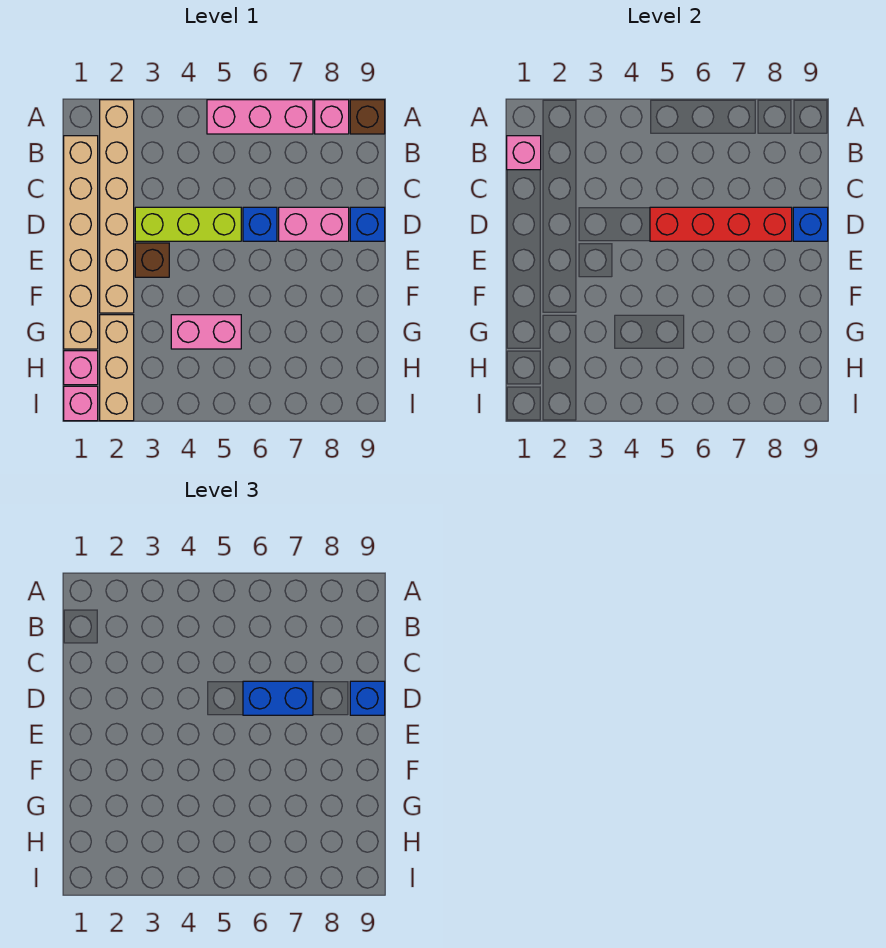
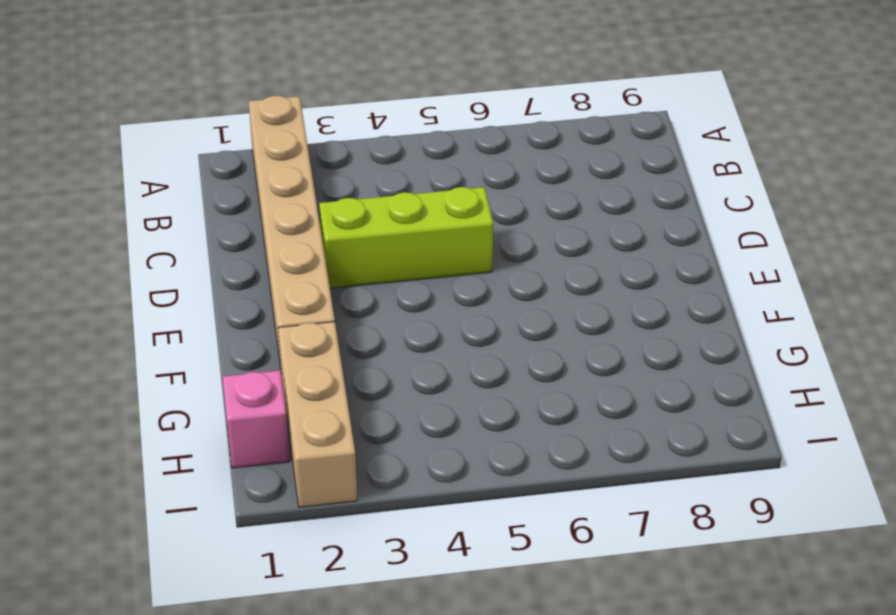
none -> pink brick A5:A7 level 1
none -> pink brick A8 level 1
none -> brown brick A9 level 1

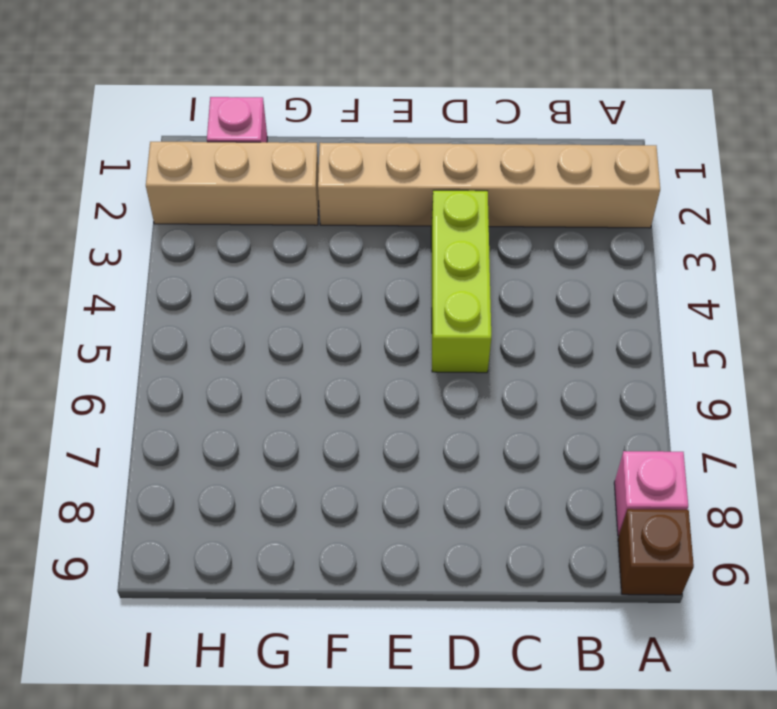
none -> pink brick A5:A7 level 1
none -> tan brick B1:G1 level 1
none -> blue brick D6 level 1

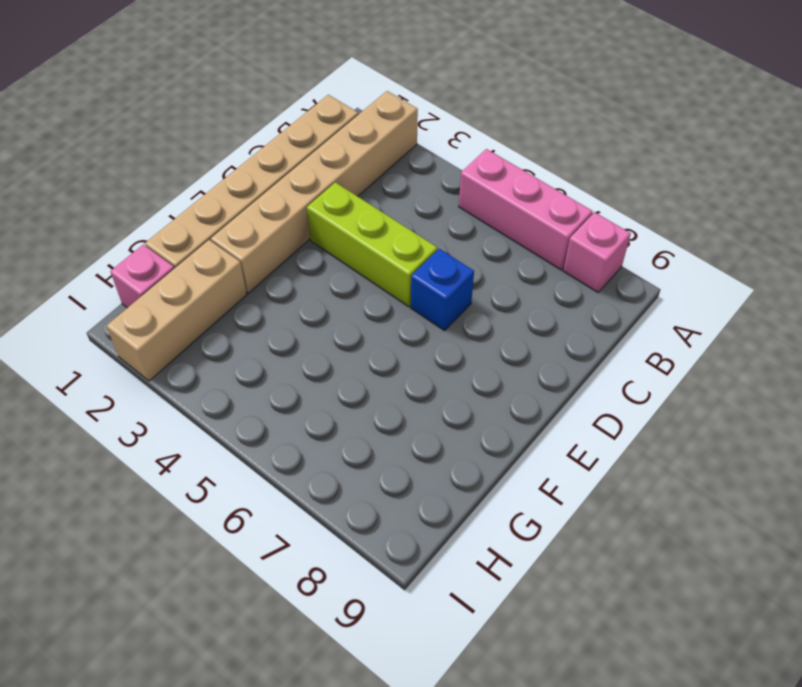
none -> brown brick A9 level 1
none -> pink brick D7:D8 level 1
none -> blue brick D9 level 1

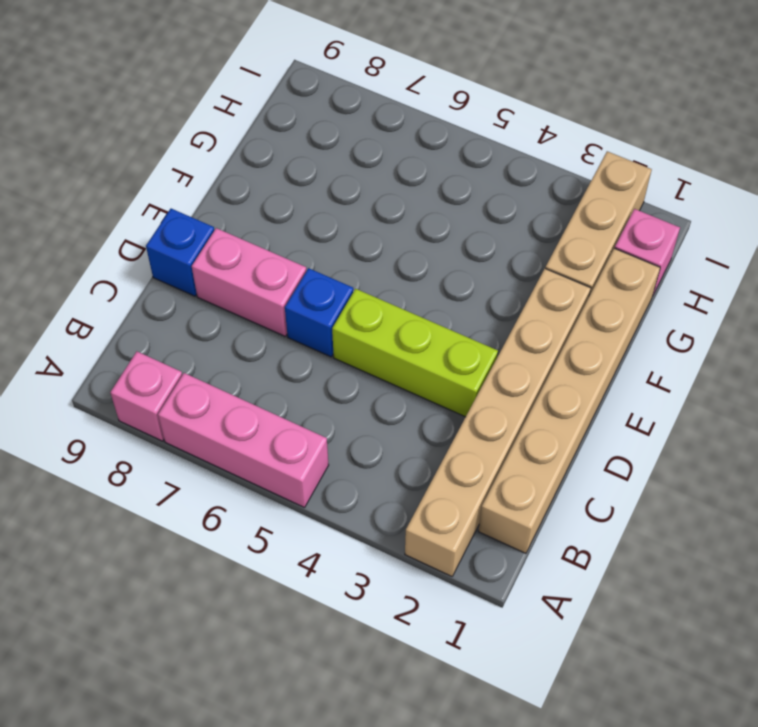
none -> brown brick A9 level 1
none -> brown brick E3 level 1
none -> pink brick G4:G5 level 1

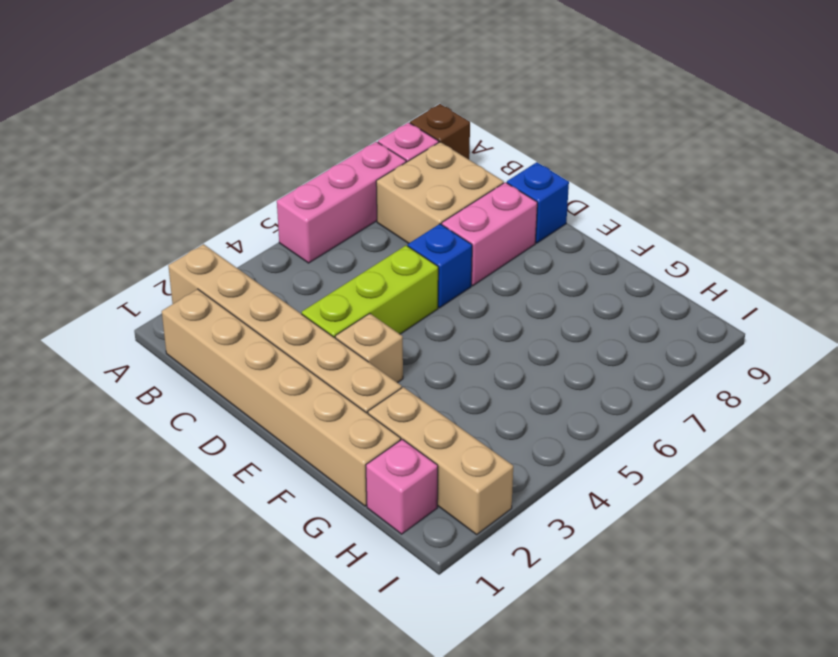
tan brick B7:C8 level 1 -> none
tan brick E3 level 1 -> brown brick E3 level 1
none -> pink brick G4:G5 level 1
none -> pink brick I1 level 1
none -> pink brick B1 level 2

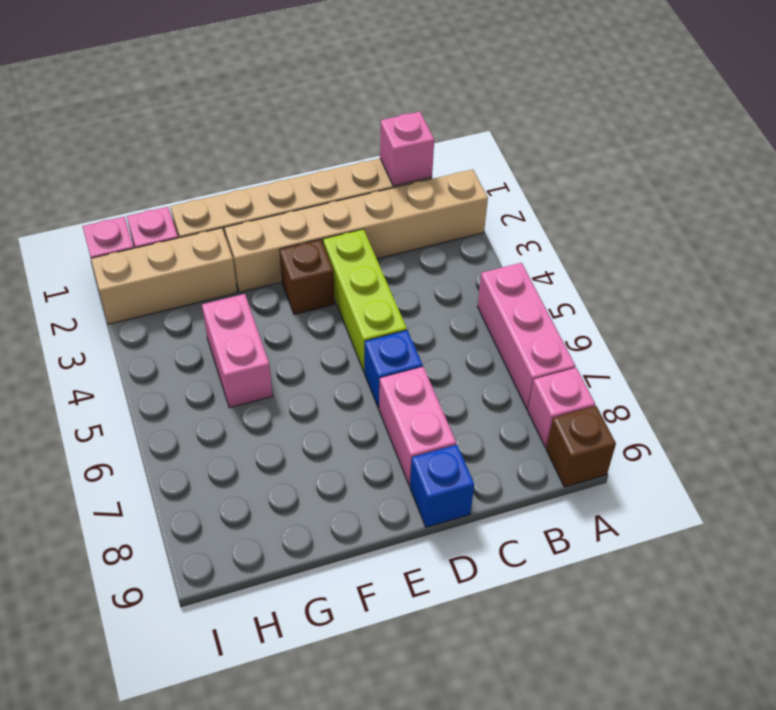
none -> red brick D5:D8 level 2
none -> blue brick D9 level 2
none -> blue brick D6:D7 level 3

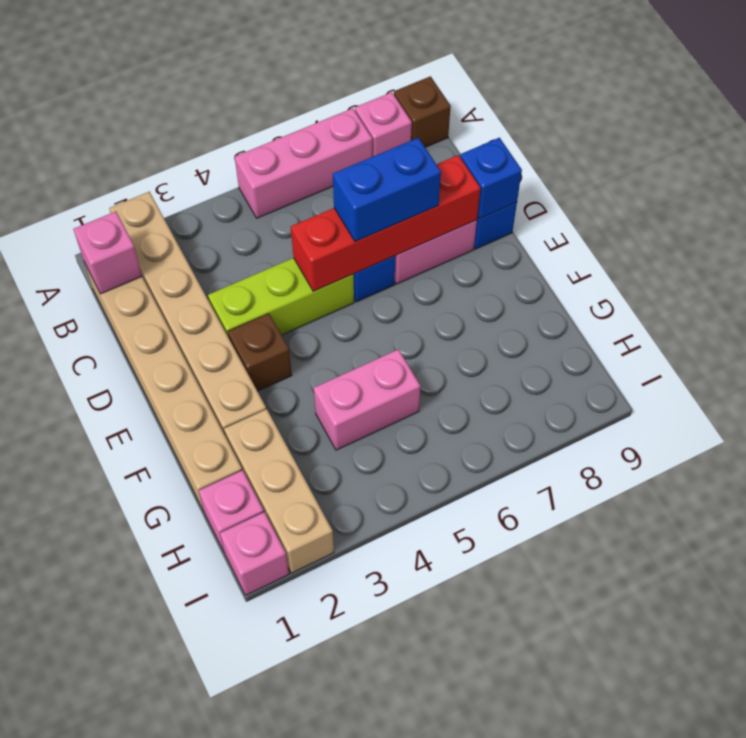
none -> blue brick D9 level 3

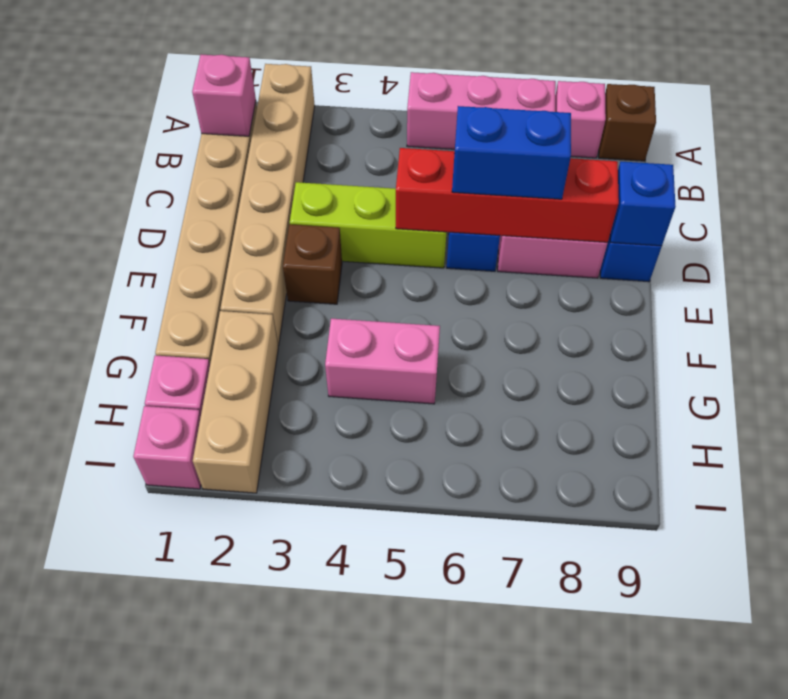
none -> blue brick D9 level 3

